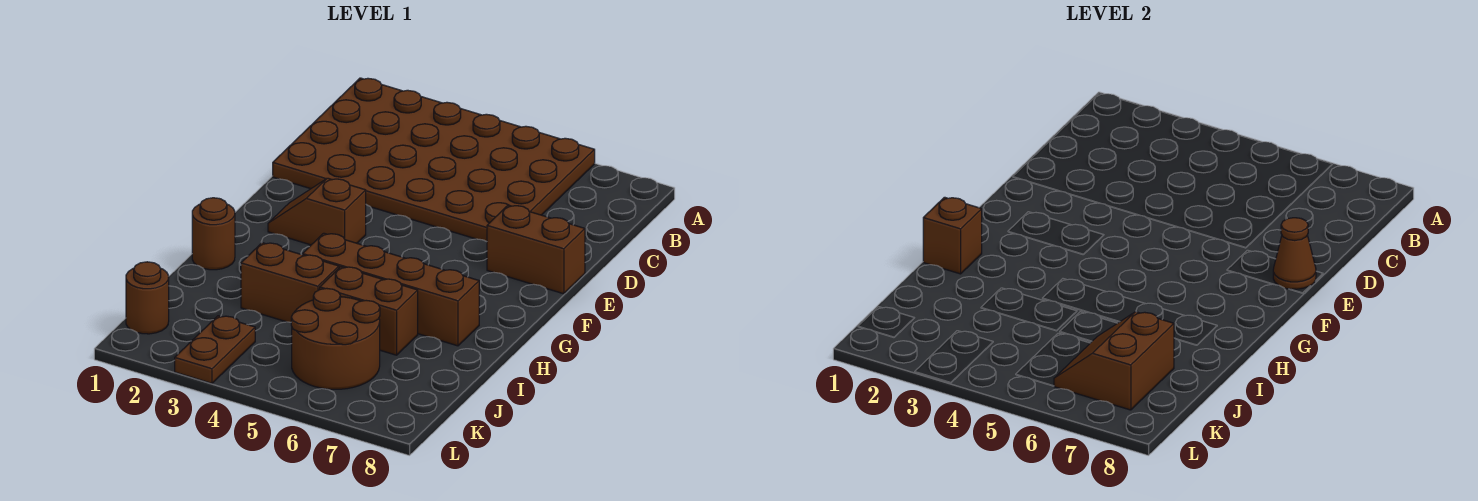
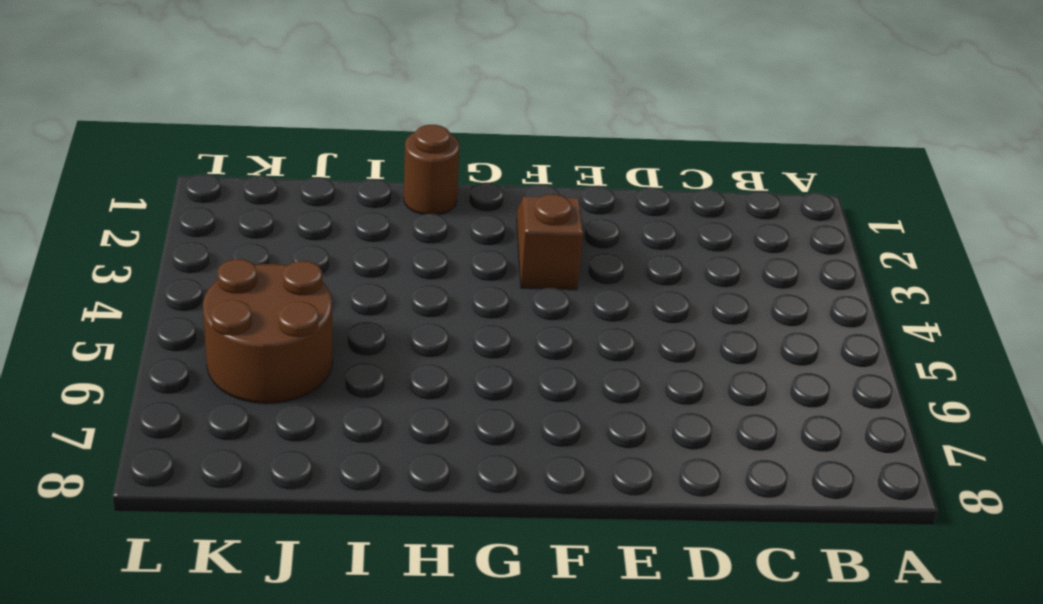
none -> brown plate A1:D6 level 1
none -> brown brick E7:E8 level 1
none -> brown brick H4:H7 level 1

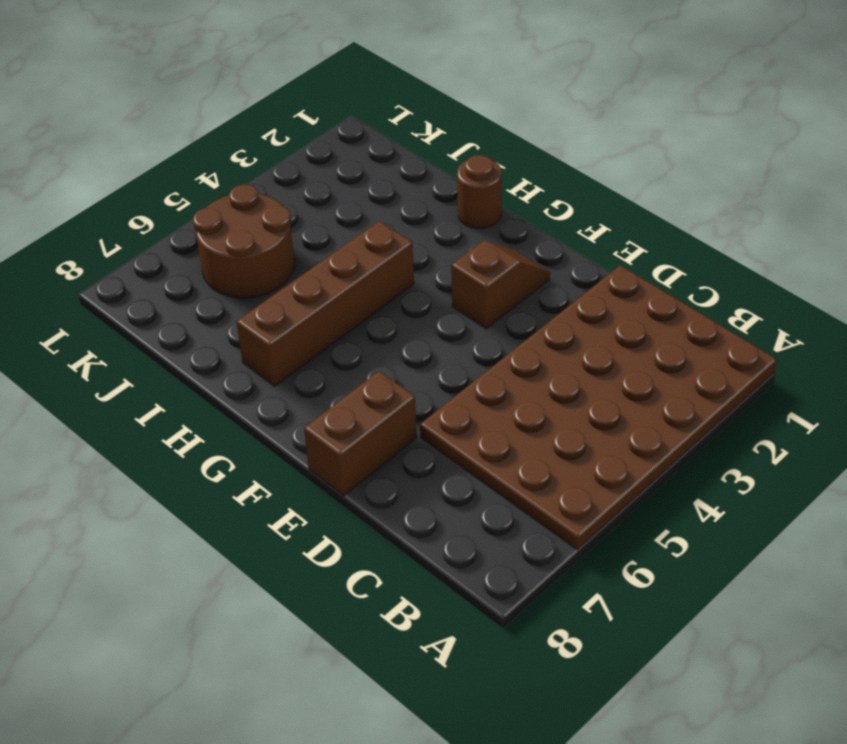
none -> brown brick I3:I4 level 1
none -> brown brick I5:I6 level 1
none -> brown round brick K1 level 1

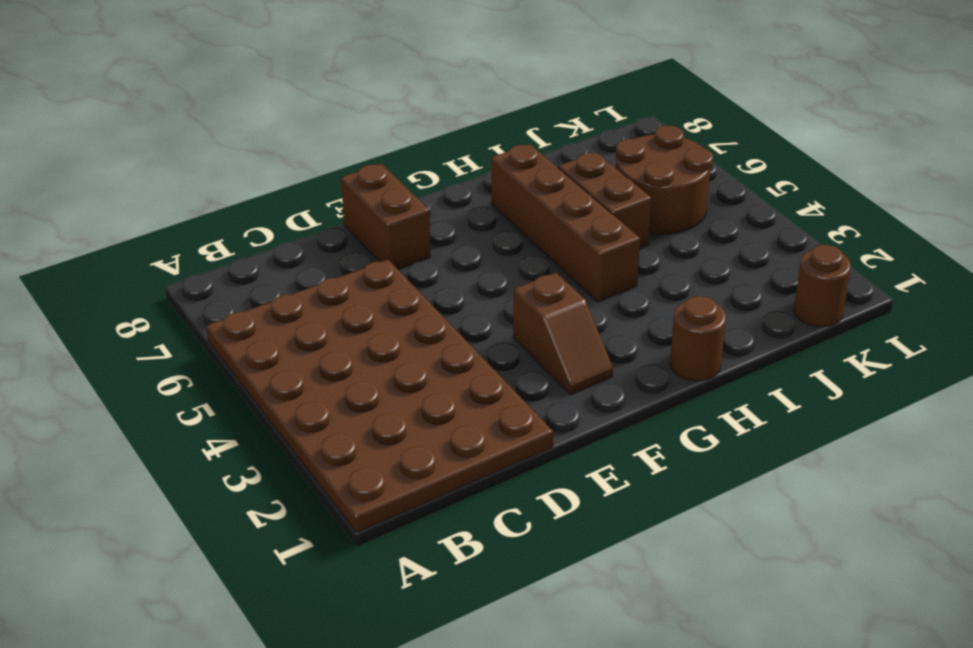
none -> brown brick I3:I4 level 1
none -> brown plate K3:L3 level 1
none -> brown cone E8 level 2

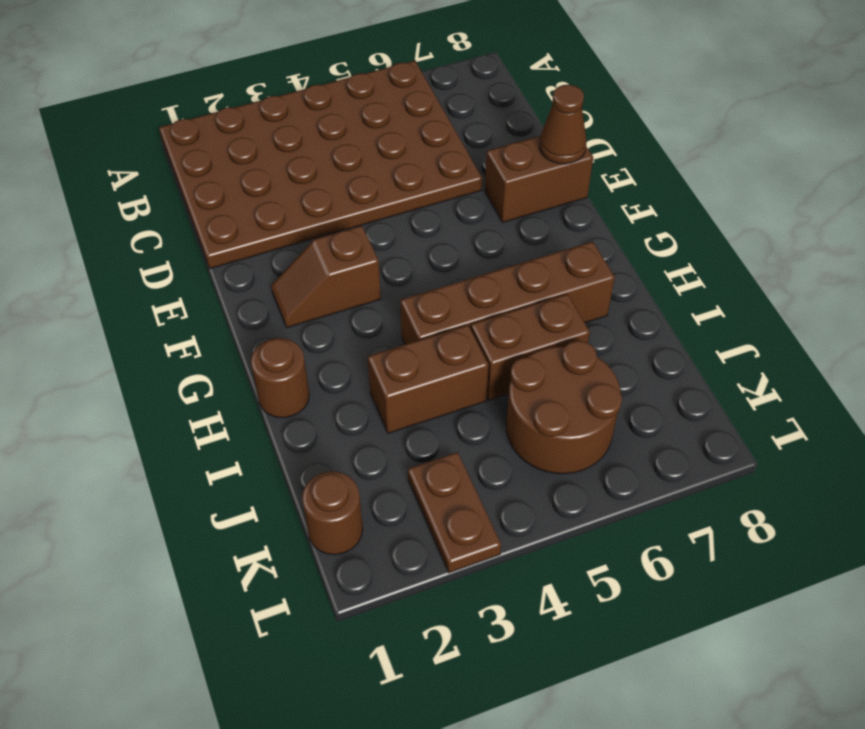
none -> brown brick H1 level 2
none -> brown slope J6:K7 level 2 top 7

